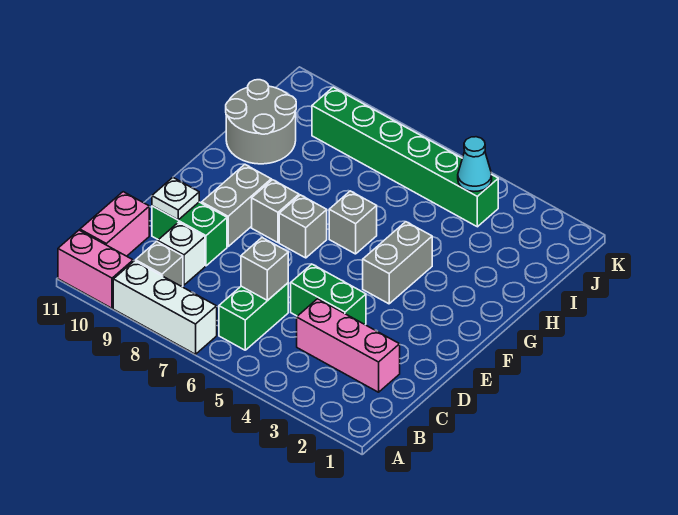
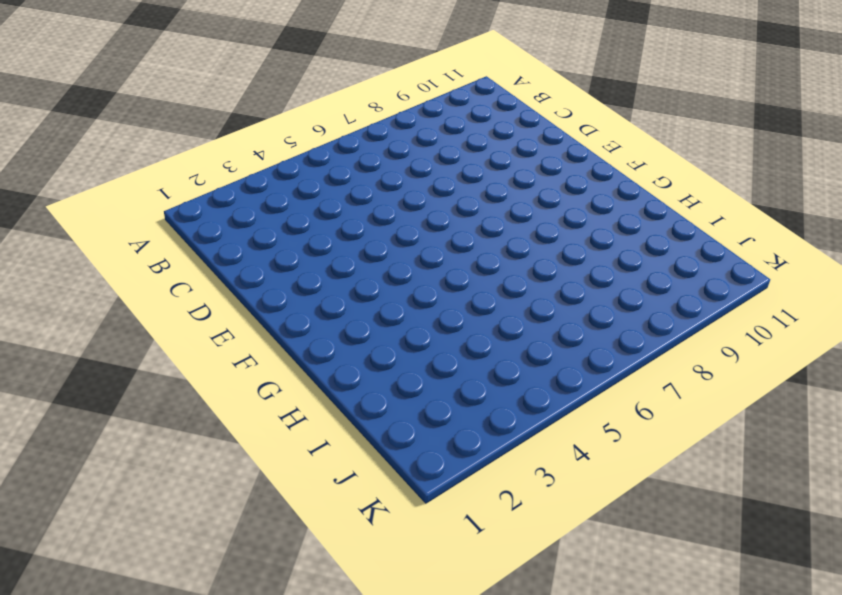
none -> white brick A7:A9 level 1
none -> pink brick A10:A11 level 1
none -> green brick B6:C6 level 1

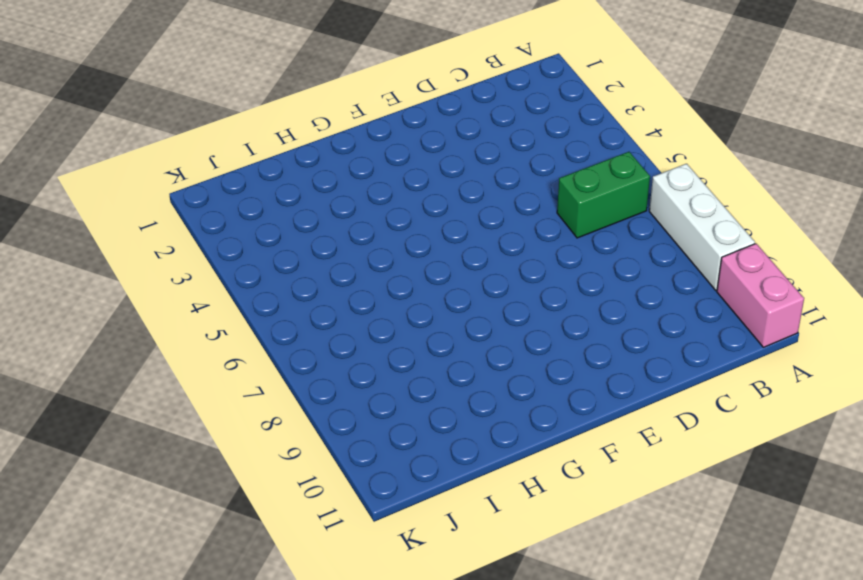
none -> grey brick B9 level 1
none -> pink brick B11:C11 level 1
none -> pink brick C2:C4 level 1

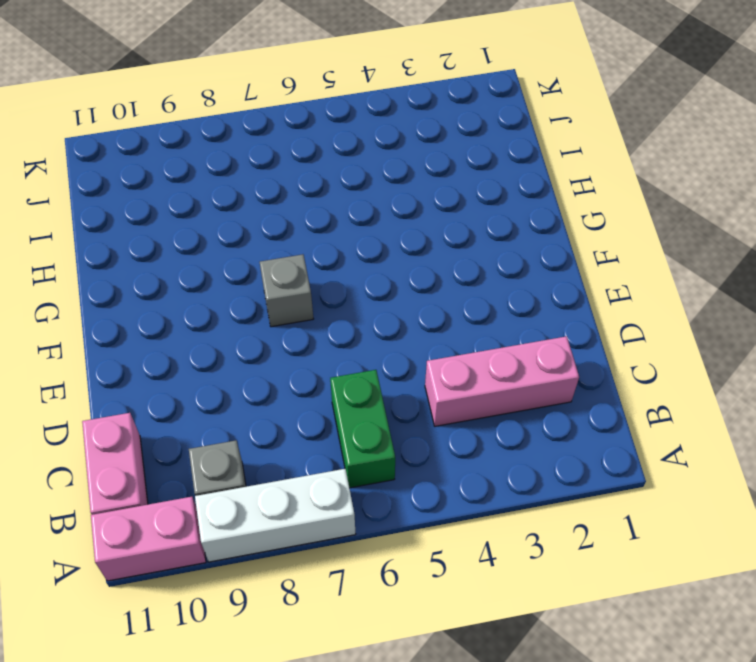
none -> white brick C9 level 1
none -> green brick D4:D5 level 1
none -> green brick D9:D10 level 1

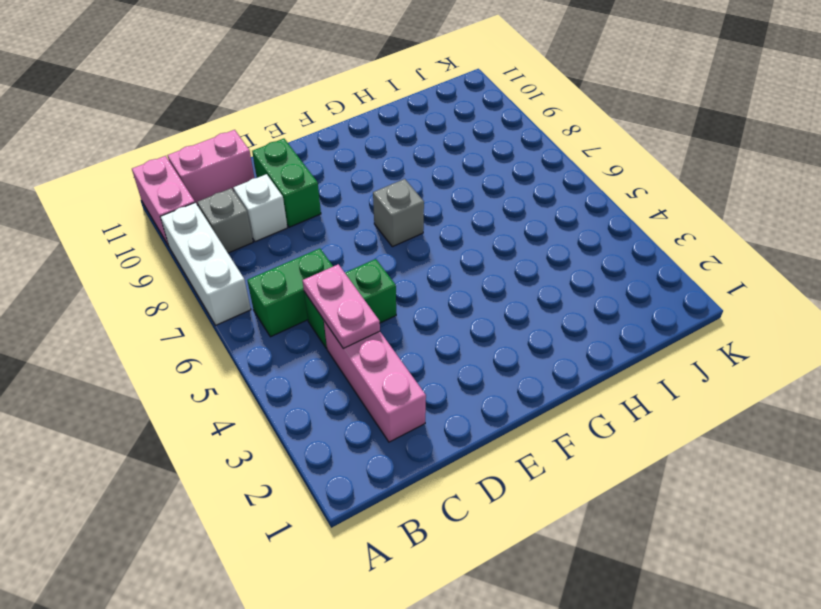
pink plate C4:C5 level 2 -> none
green brick C5:D5 level 1 -> green brick D4:D5 level 1
none -> grey brick E9:F9 level 1
none -> grey brick F4:G4 level 1
none -> grey brick F8 level 1

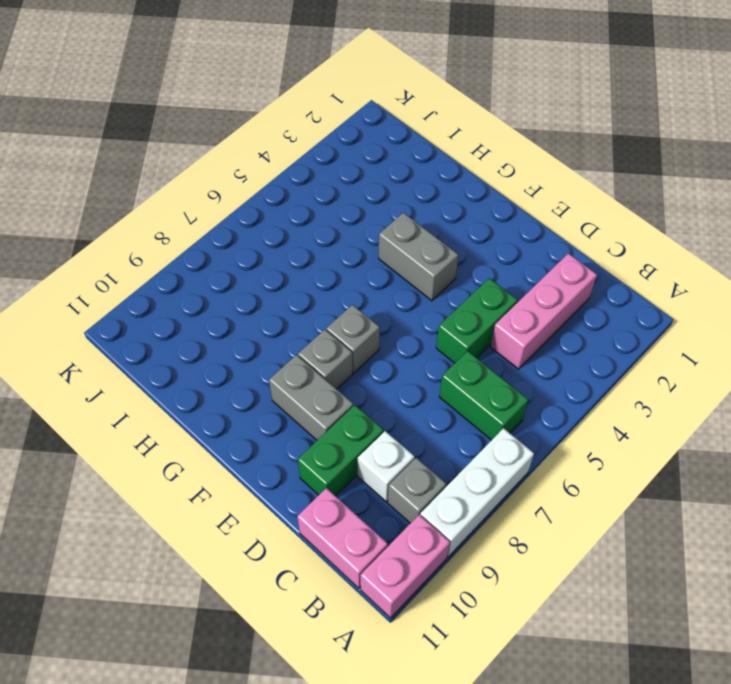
none -> grey brick G6 level 1
none -> grey round brick H10:I11 level 1
none -> green brick J4:J9 level 1

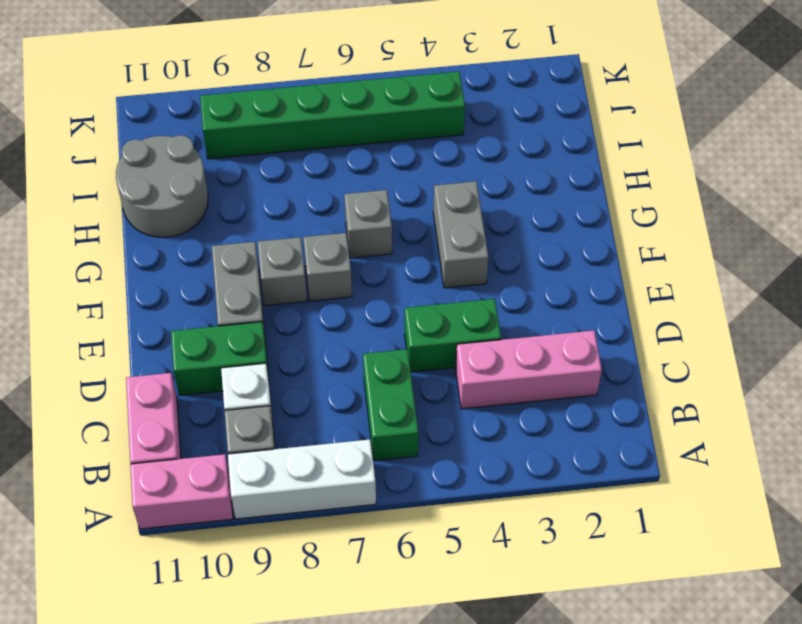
none -> grey brick C6 level 2
none -> white plate D10 level 2
none -> cyan cone J4 level 2

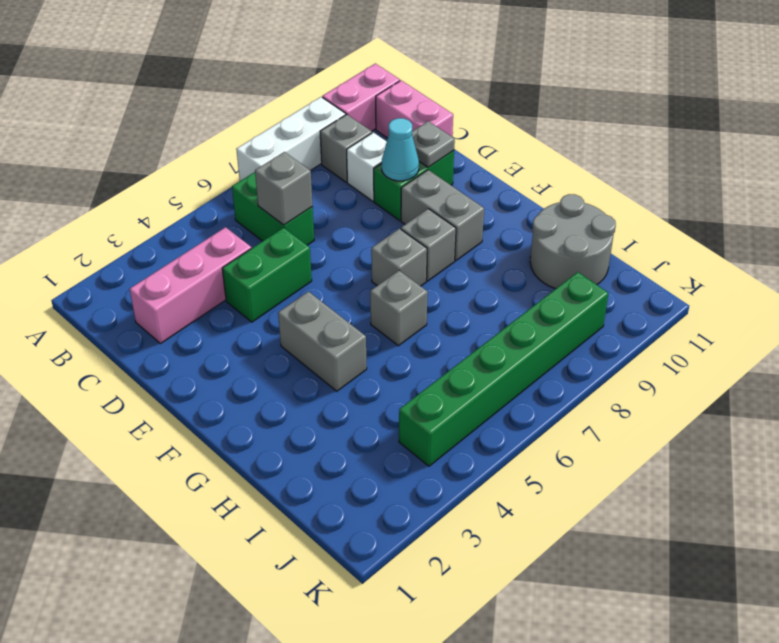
cyan cone D9 level 2 -> cyan cone J4 level 2
grey plate D10 level 2 -> white plate D10 level 2

